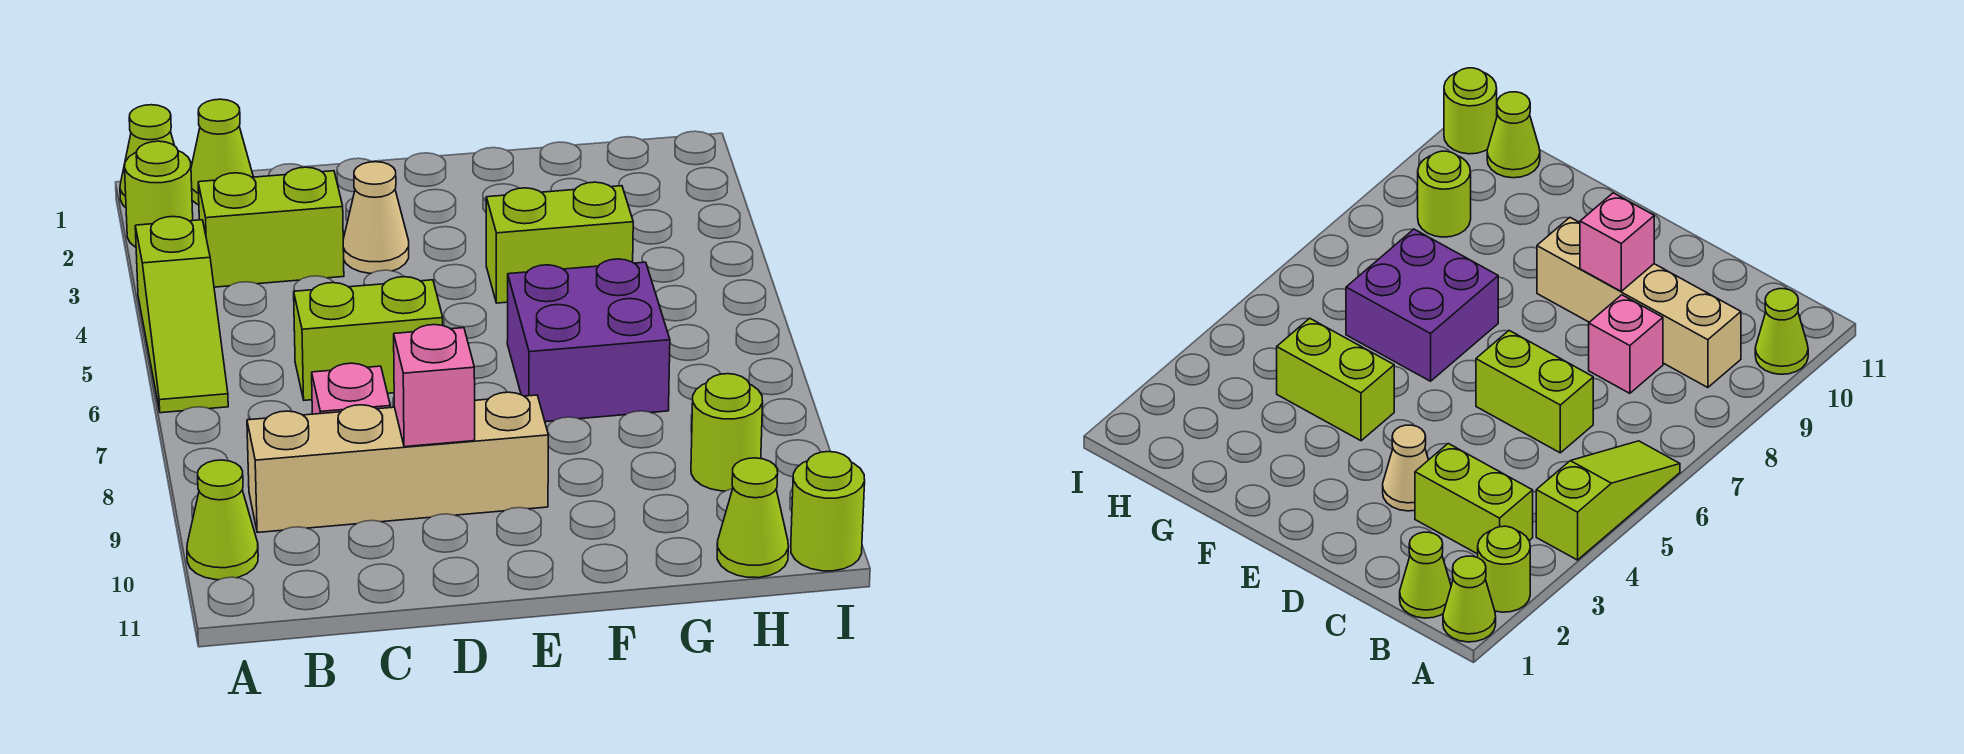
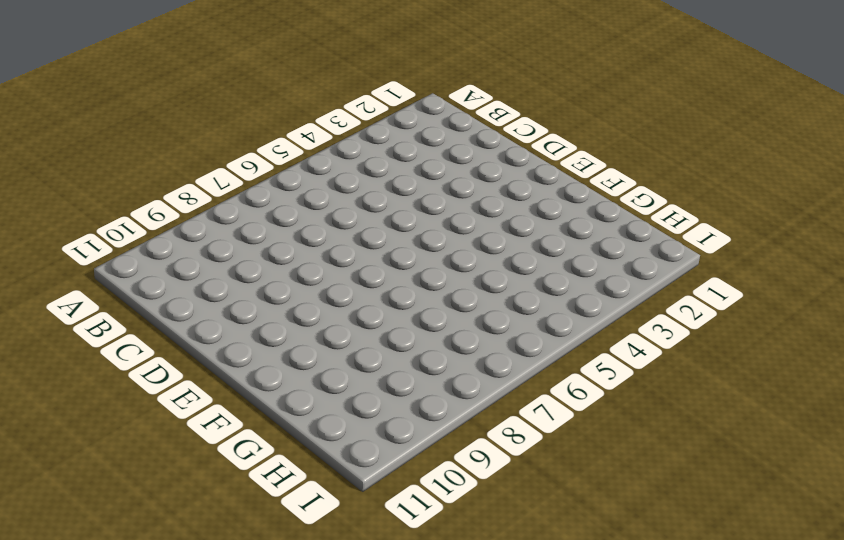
none -> lime cone A1 level 1
none -> lime round brick A2 level 1
none -> lime slope A4:A6 level 1 top 4

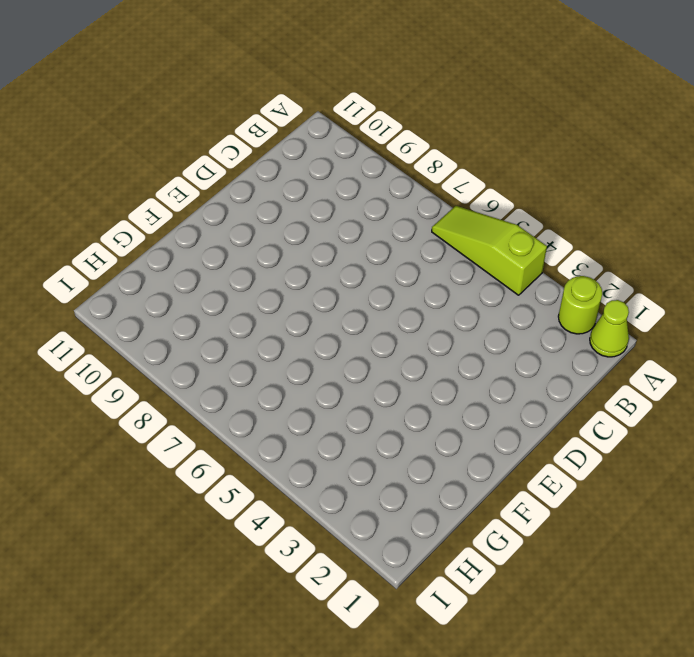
none -> lime cone A10 level 1
none -> lime cone B1 level 1
none -> lime brick B3:C3 level 1

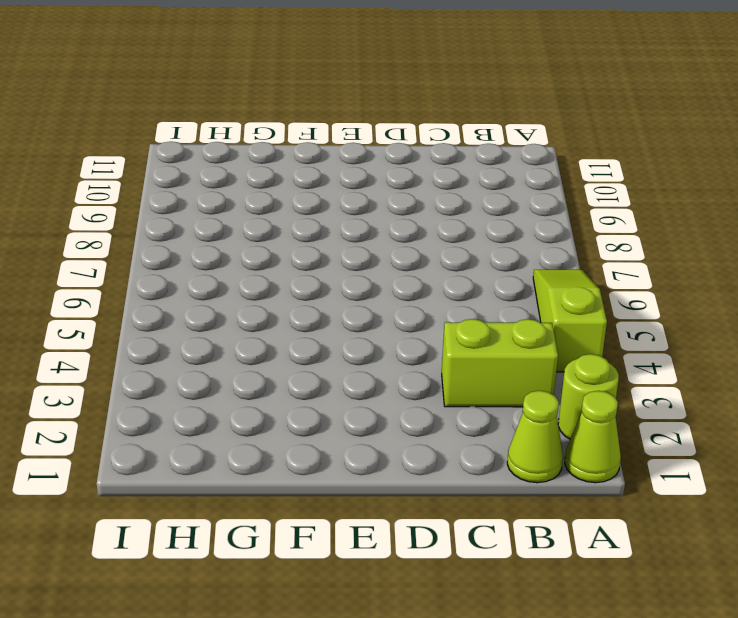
none -> lime cone A10 level 1
none -> tan brick B9:E9 level 1
none -> lime brick C6:D6 level 1

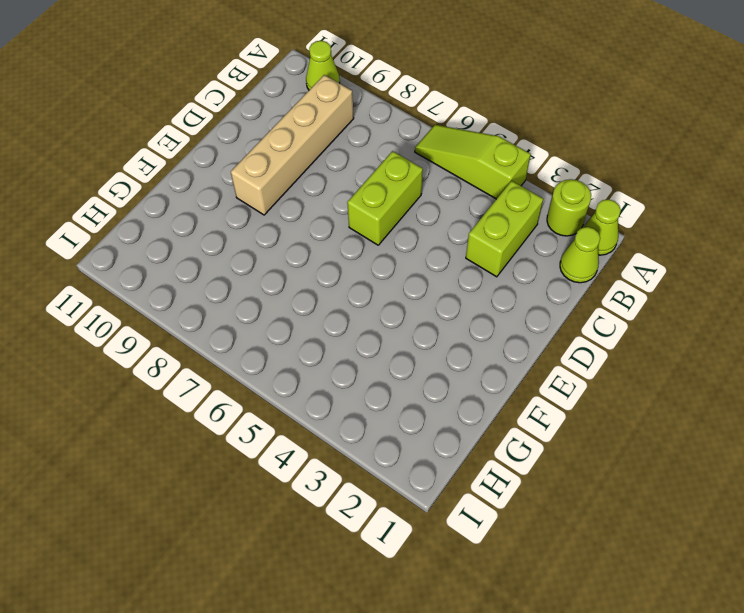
none -> pink brick C8 level 1
none -> tan cone D3 level 1
none -> lime brick F4:G4 level 1

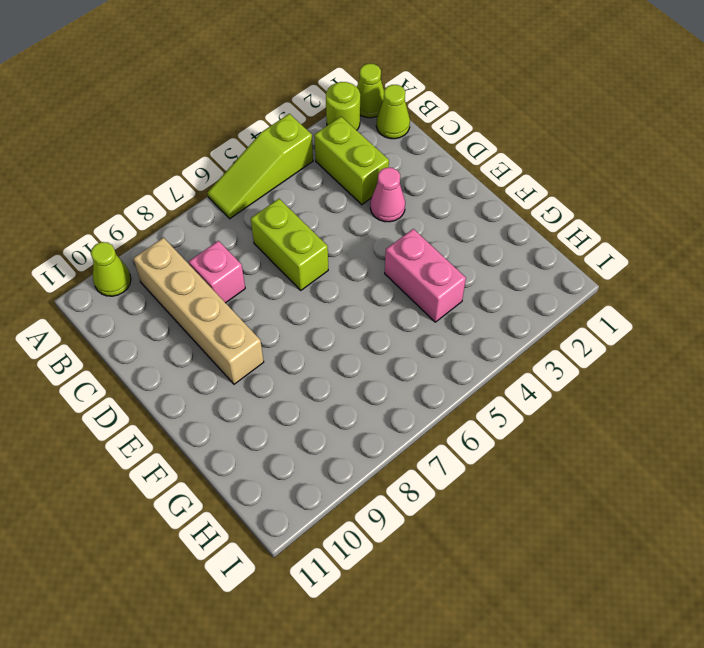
pink cone D3 level 1 -> tan cone D3 level 1
pink brick F4:G4 level 1 -> lime brick F4:G4 level 1
none -> purple brick F6:G7 level 1
none -> lime round brick H9 level 1
none -> lime cone H11 level 1

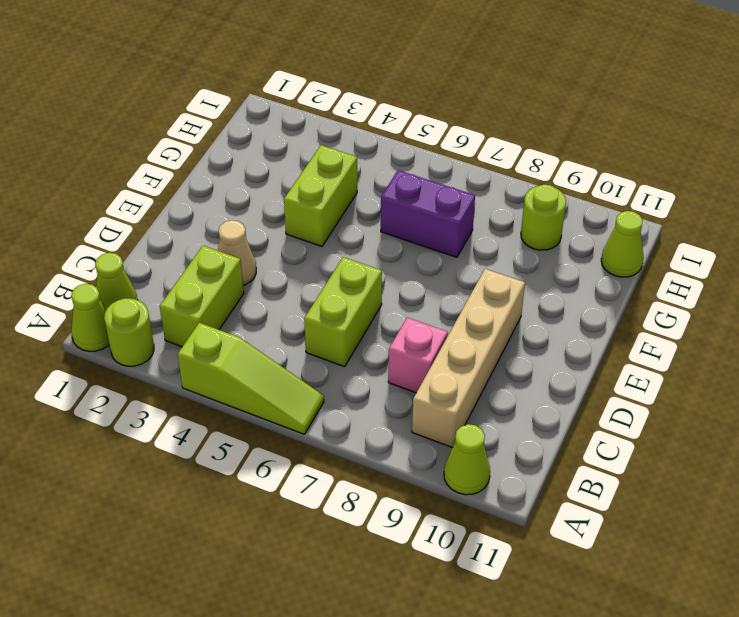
purple brick G6:G7 level 1 -> purple brick F6:G7 level 1
none -> lime round brick I11 level 1
none -> pink brick D9 level 2

